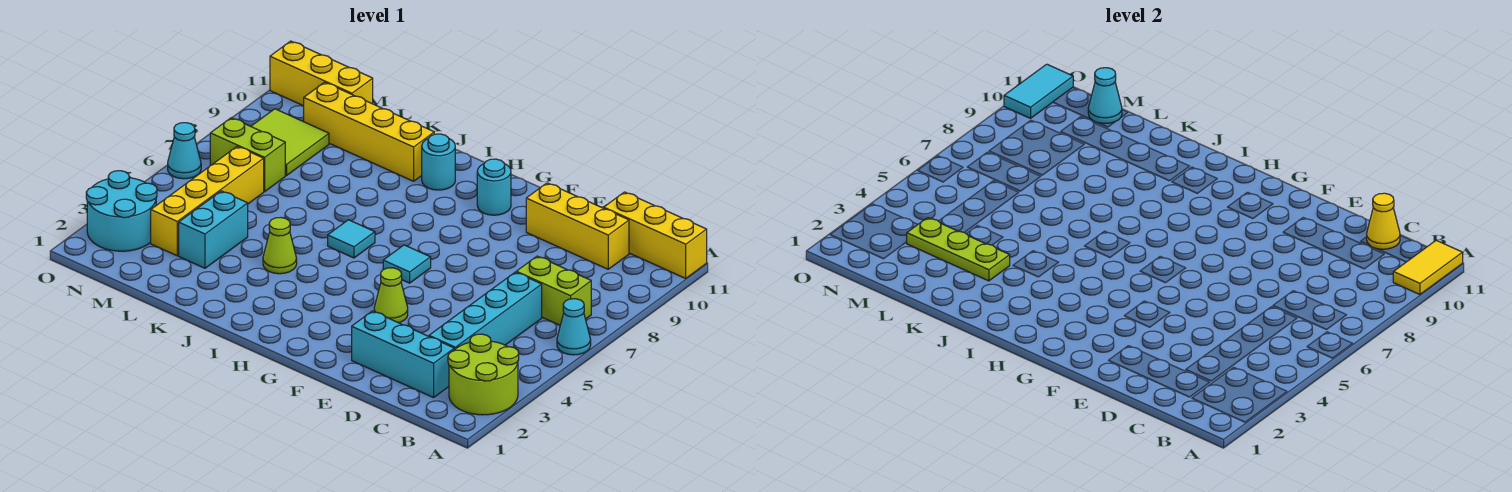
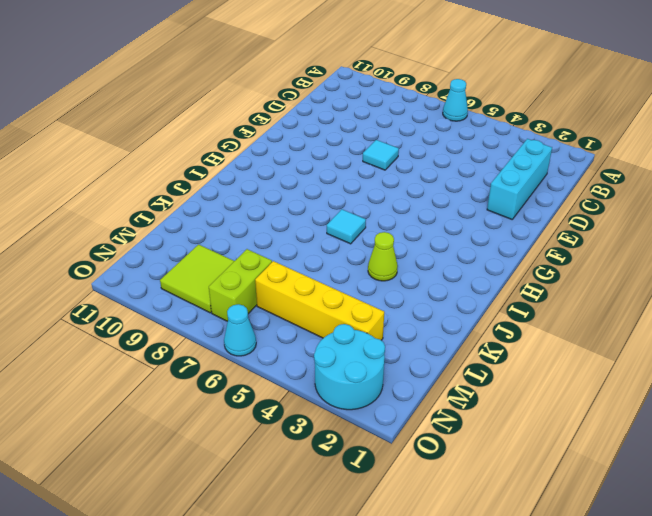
cyan tile E7 level 1 -> cyan tile G6 level 1
none -> lime round brick A2:B3 level 1
none -> yellow brick A11:C11 level 1
none -> lime brick B7:C7 level 1

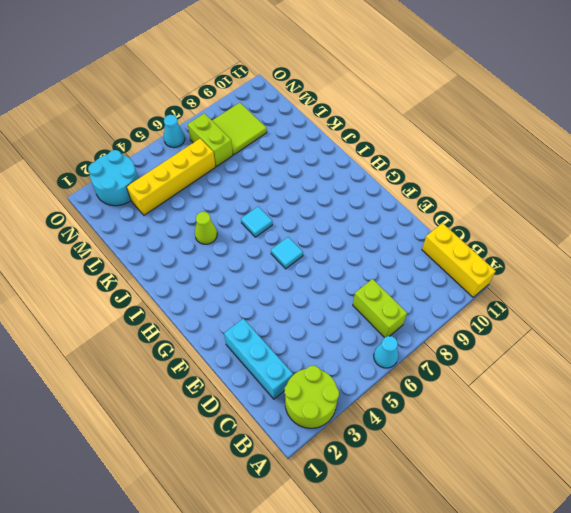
none -> cyan brick C3:C6 level 1
none -> yellow brick C10:E10 level 1
none -> lime cone F4 level 1

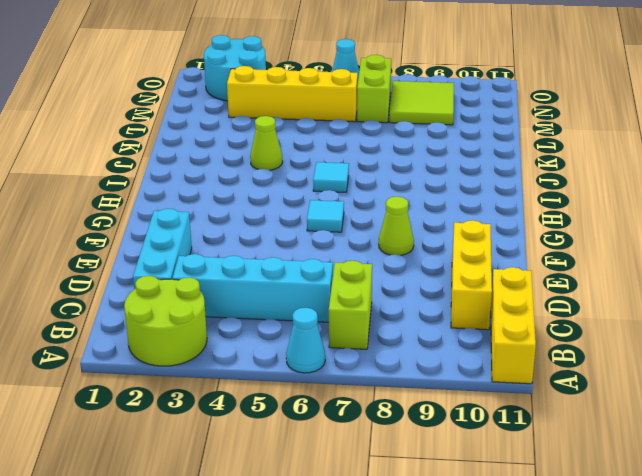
lime cone F8 level 1 -> lime cone F4 level 1
none -> cyan round brick G10 level 1
none -> cyan round brick I10 level 1
none -> yellow brick J10:M10 level 1

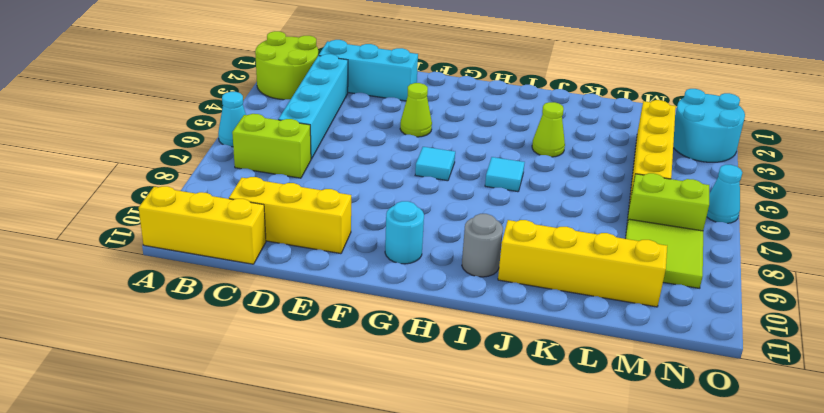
grey round brick I10 level 1 -> cyan round brick I10 level 1
none -> cyan brick L3:L4 level 1
none -> yellow brick M11:O11 level 1
none -> yellow tile A10:A11 level 2

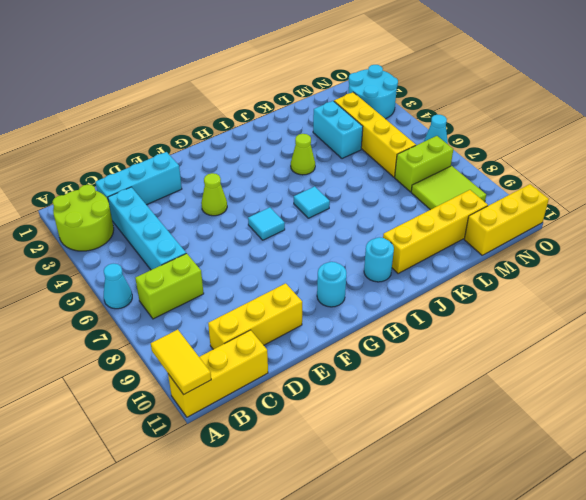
none -> yellow cone C11 level 2
none -> lime plate K3:M3 level 2
none -> cyan cone M11 level 2

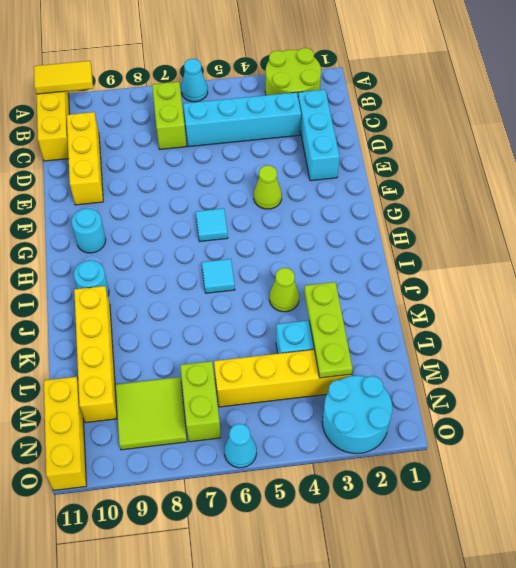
none -> yellow cone C11 level 2
none -> cyan cone M11 level 2
none -> cyan tile O10:O11 level 2

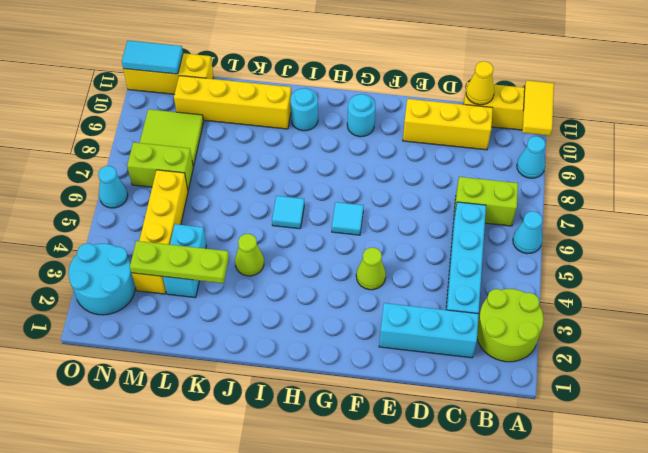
cyan cone A9 level 1 -> cyan cone M11 level 2
cyan tile N11:O11 level 2 -> cyan tile O10:O11 level 2

